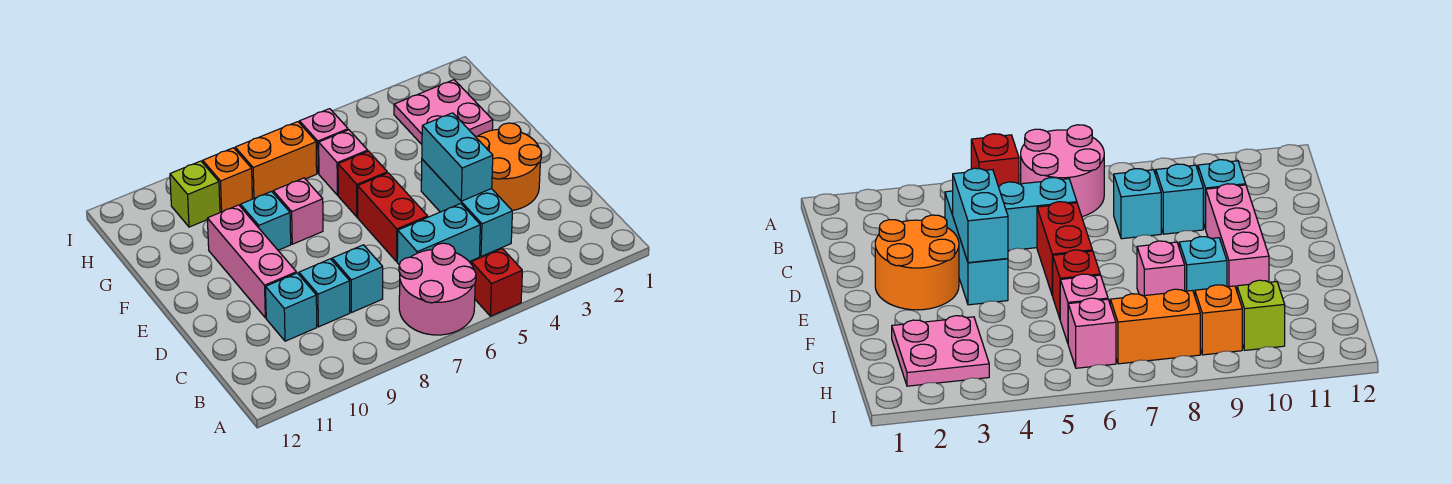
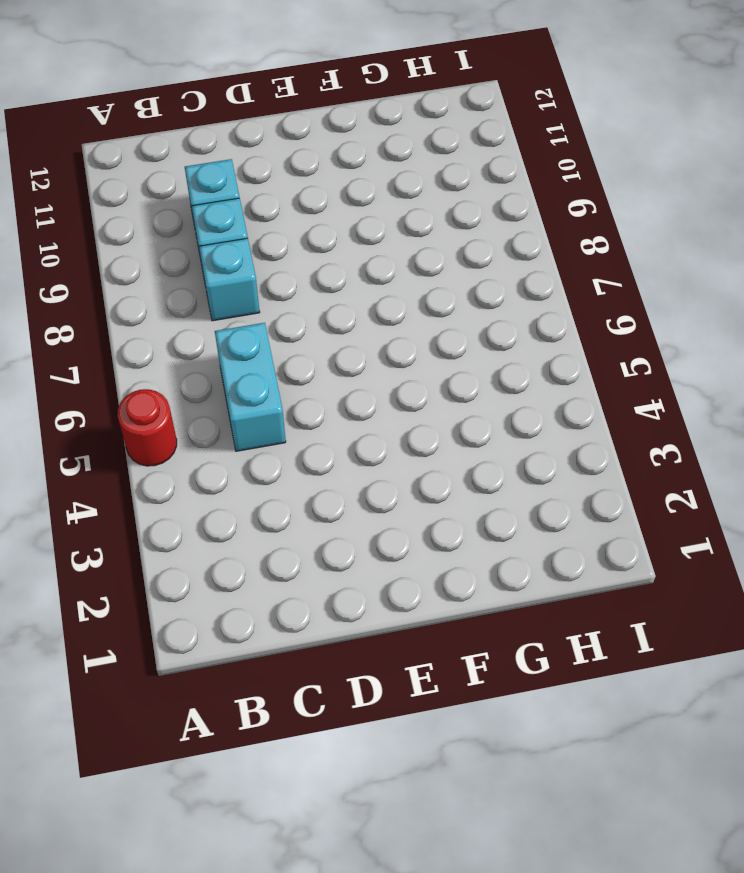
red round brick A5 level 1 -> red brick A5 level 1
none -> pink round brick A6:B7 level 1
none -> cyan brick C4:E4 level 1
none -> orange round brick D2:E3 level 1

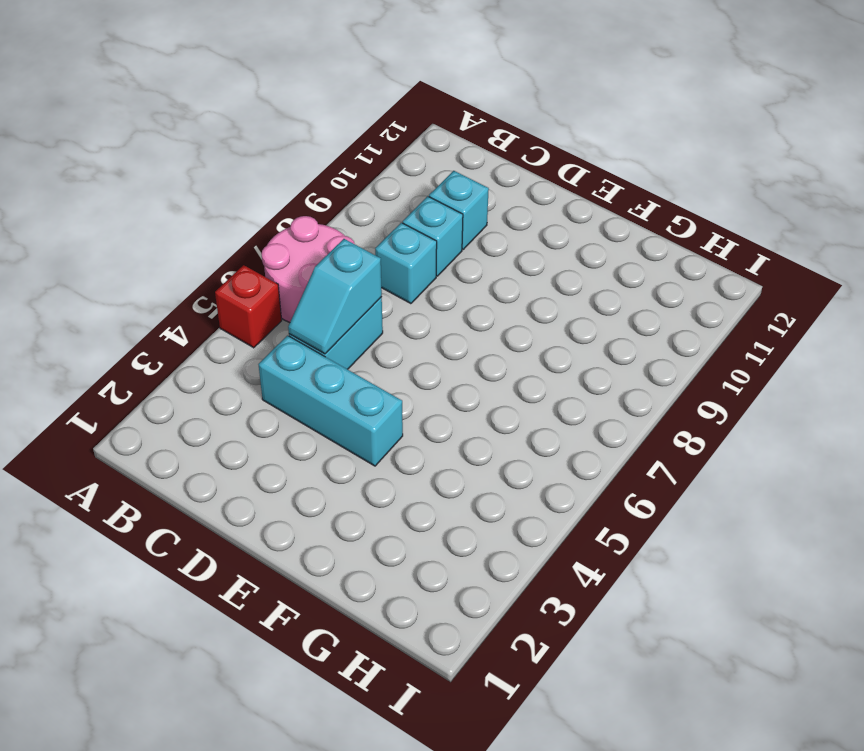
cyan slope C5:C6 level 2 top 6 -> none
none -> orange round brick D2:E3 level 1
none -> red brick D6:E6 level 1
none -> pink brick D10:F10 level 1

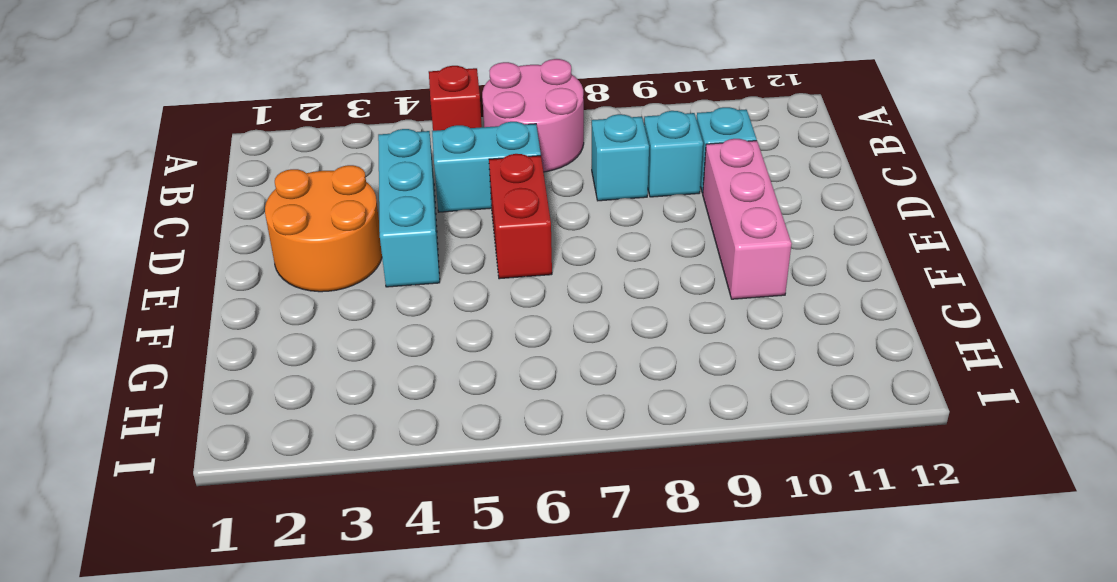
none -> red brick F6 level 1
none -> pink brick F8 level 1
none -> cyan brick F9 level 1

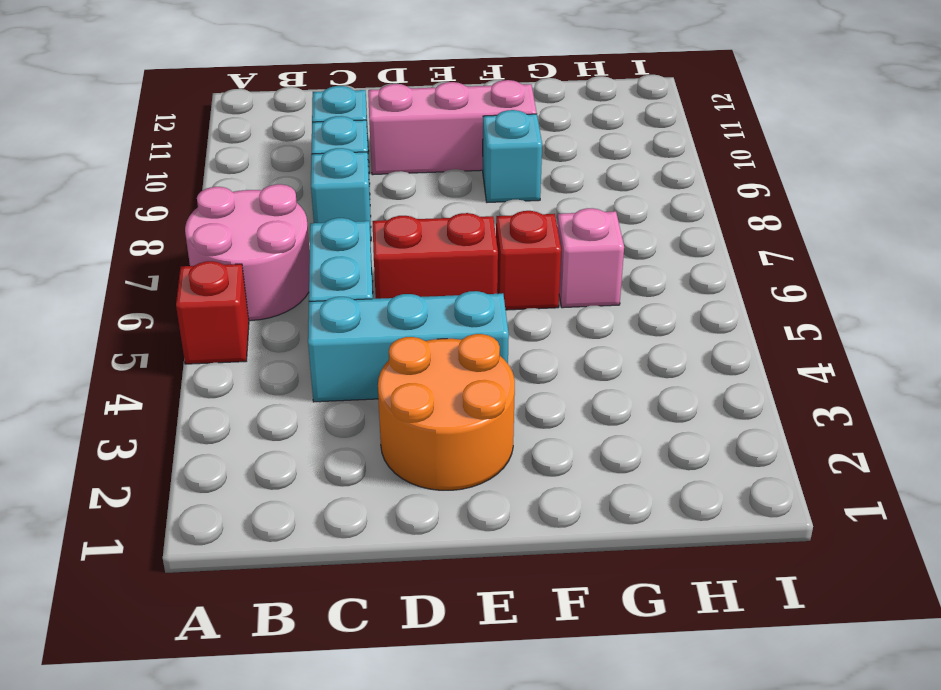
none -> pink brick F8 level 1
none -> pink plate G2:H3 level 1
none -> pink brick H6 level 1

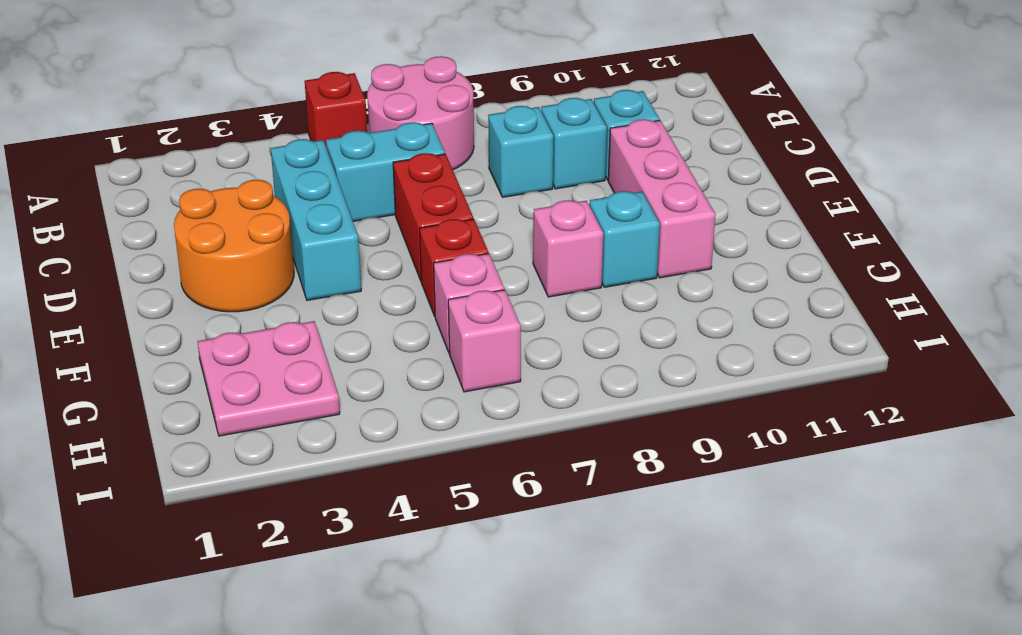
none -> orange brick H7:H8 level 1
none -> orange brick H9 level 1
none -> lime brick H10 level 1

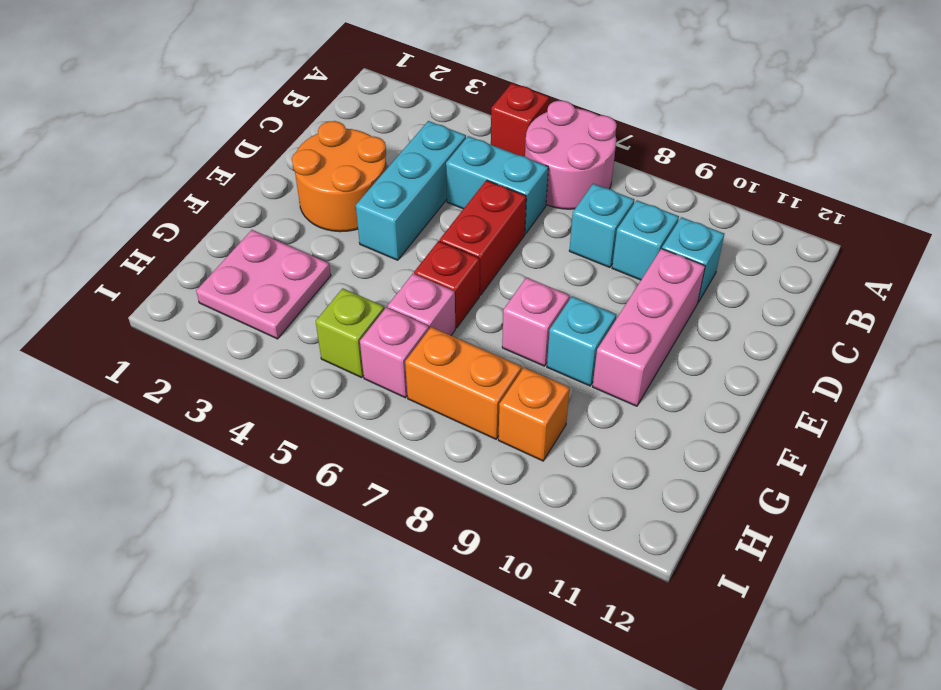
lime brick H5 level 1 -> lime brick H10 level 1
none -> cyan brick D4:E4 level 2

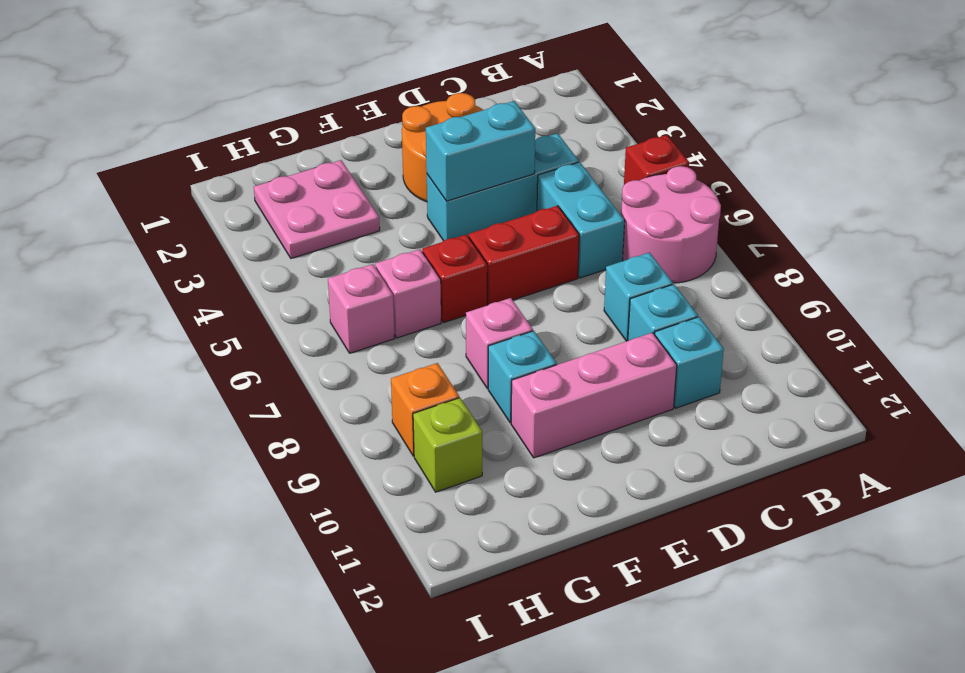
none -> orange brick H7:H8 level 1

